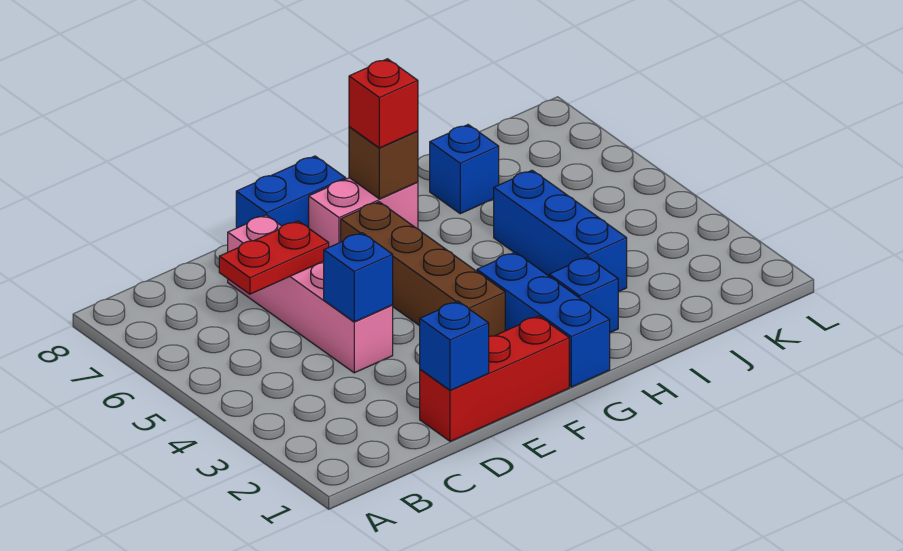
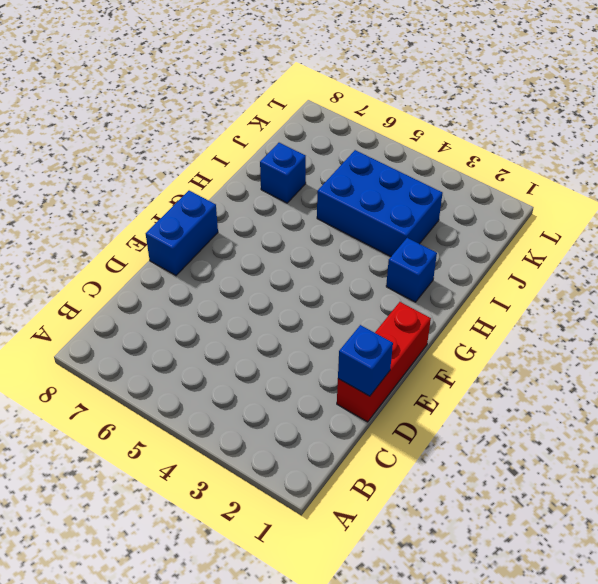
blue brick I3:J5 level 1 -> blue brick I3:I5 level 1
none -> pink brick D4:D7 level 1
none -> brown brick F3:F6 level 1
none -> pink brick F7:G7 level 1

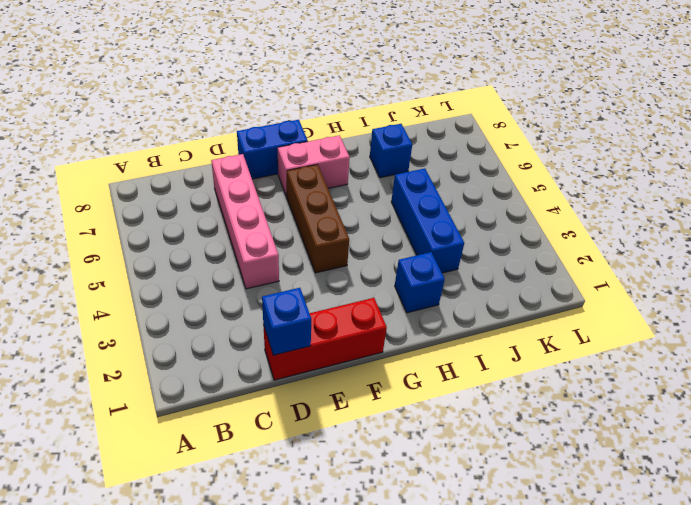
brown brick F4:F6 level 1 -> brown brick F3:F6 level 1
none -> blue brick G1:G3 level 1
none -> red plate C6:D6 level 2
none -> blue brick D4 level 2

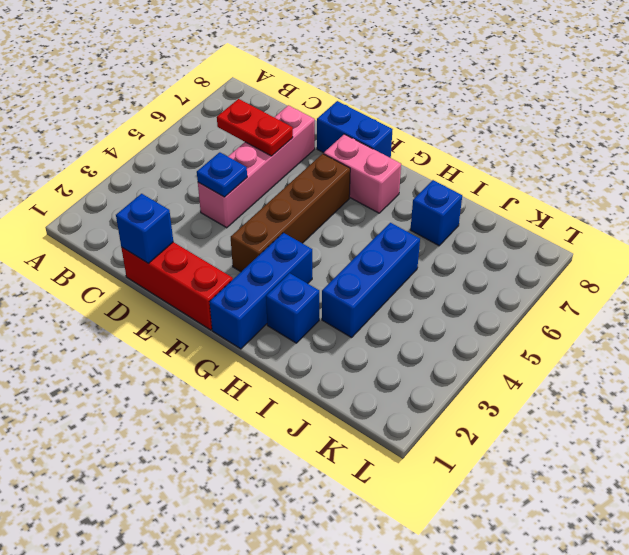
blue plate D4 level 2 -> blue brick D4 level 2
none -> brown brick G7 level 2
none -> red brick G7 level 3

